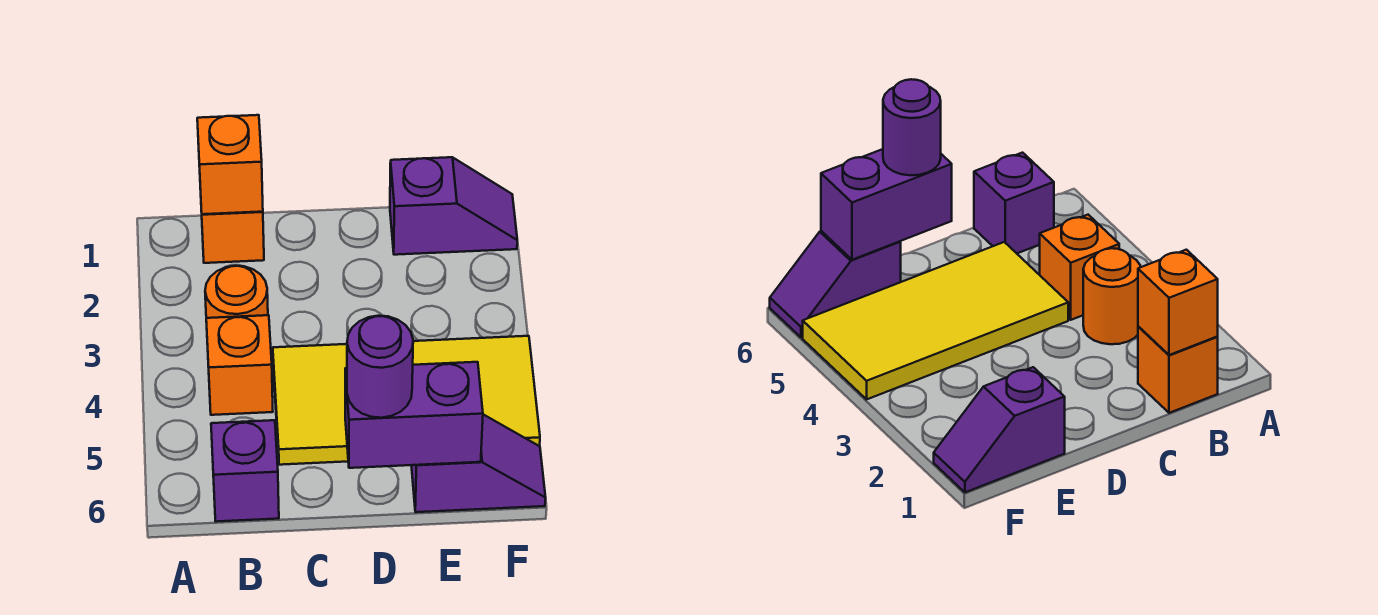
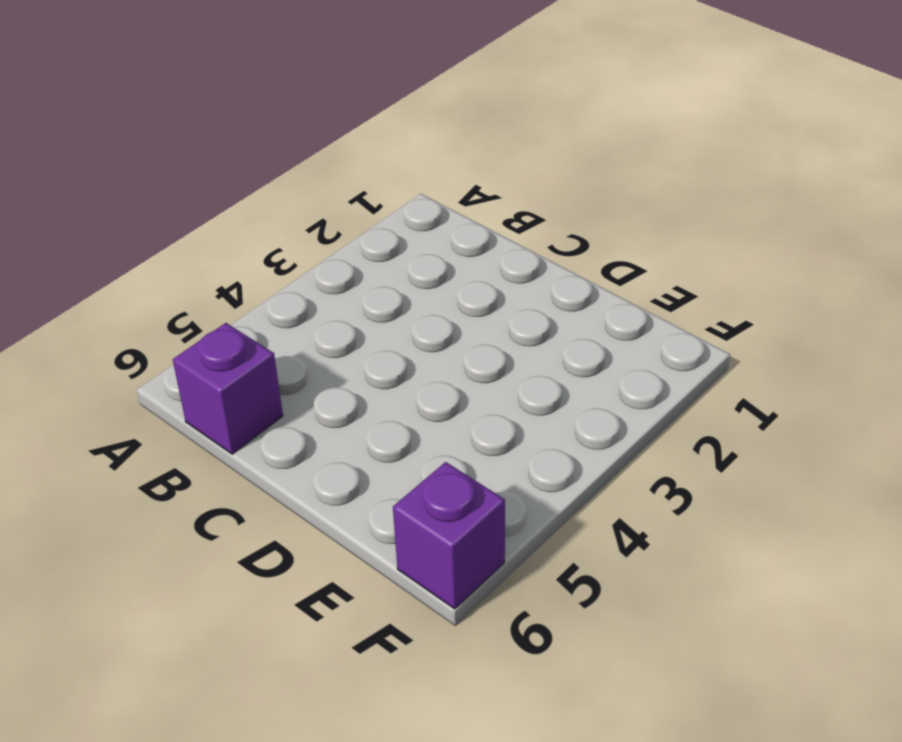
purple brick F6 level 1 -> purple slope E6:F6 level 1 top E
none -> orange brick B1 level 1
none -> orange round brick B3 level 1

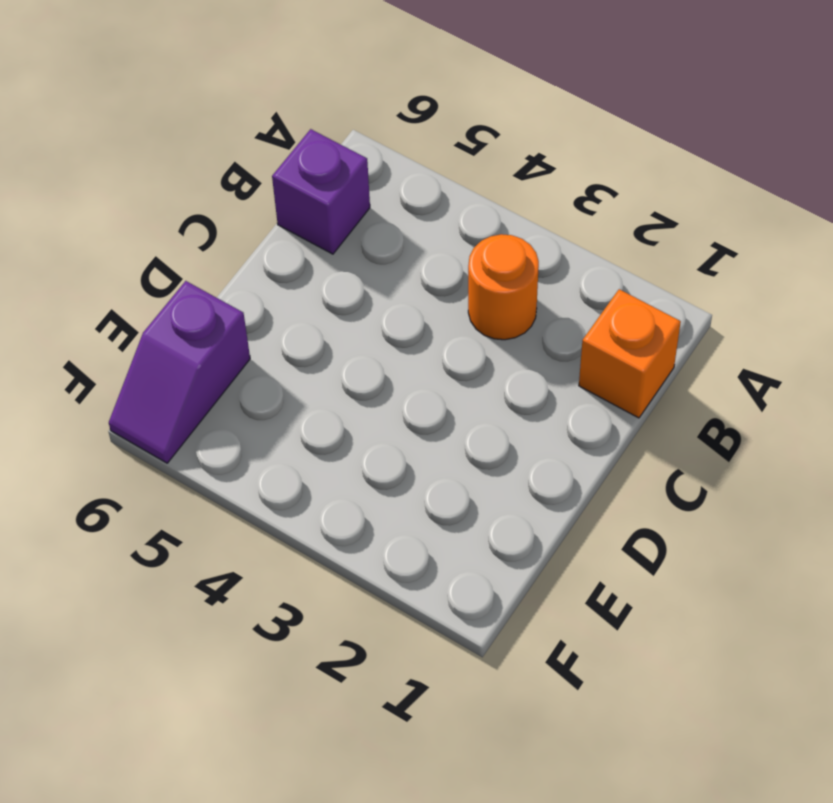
none -> orange brick B4 level 1
none -> yellow tile C4:F5 level 1

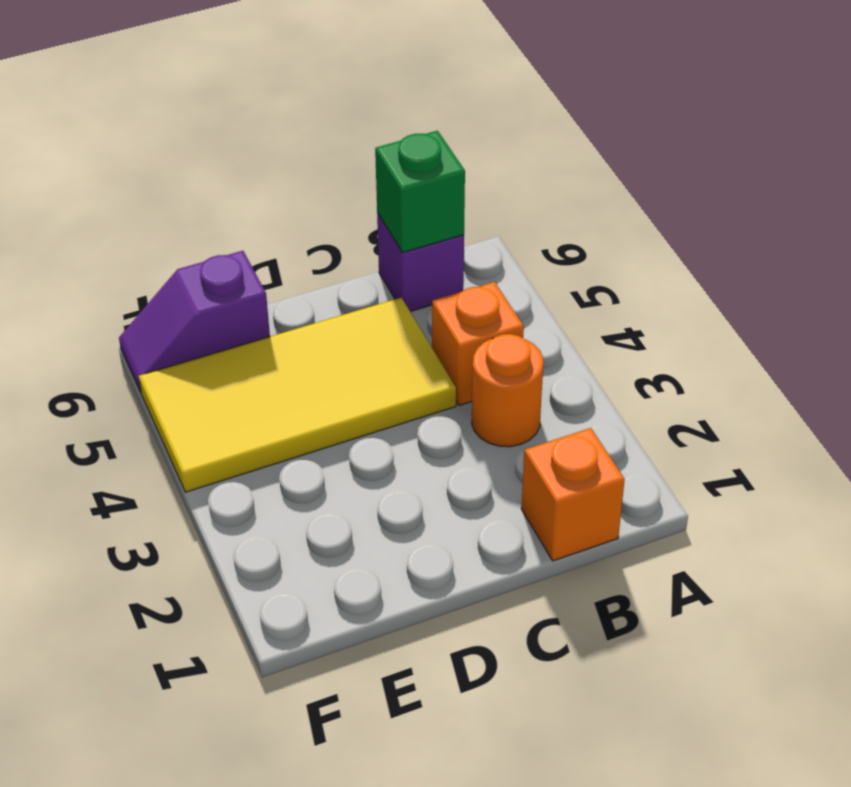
green brick B6 level 2 -> none
none -> purple slope E1:F1 level 1 top E
none -> orange brick B1 level 2

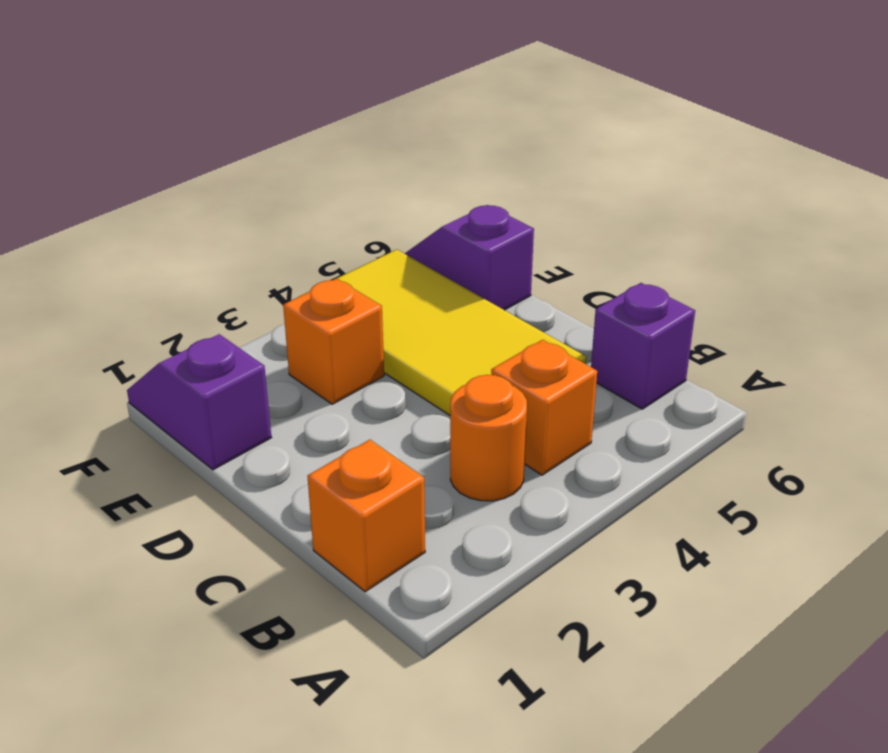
orange brick E3 level 1 -> orange brick B1 level 2
none -> purple brick D6:E6 level 2
none -> purple round brick D6 level 3

